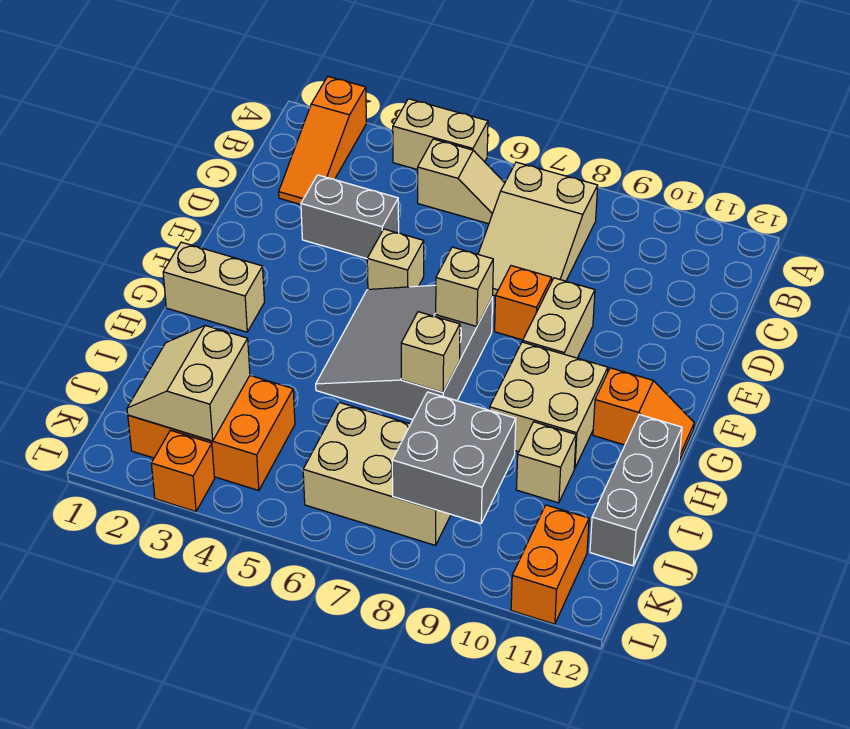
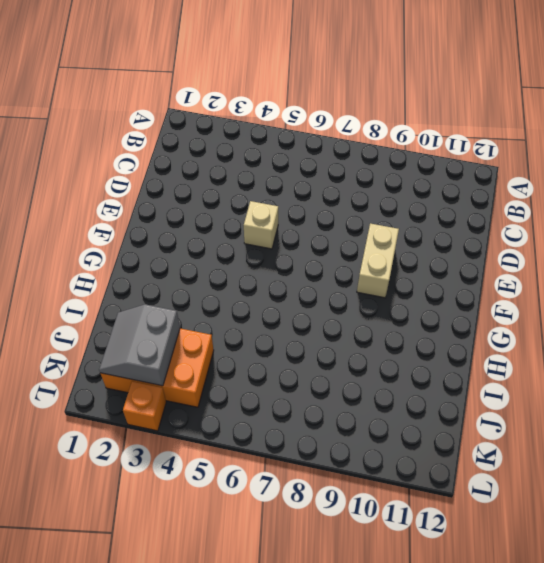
grey slope J2:K3 level 2 top 3 -> tan slope J2:K3 level 2 top 3
none -> orange slope A2:C2 level 1 top A
none -> tan brick A4:A5 level 1
none -> tan slope B5:B6 level 1 top 5

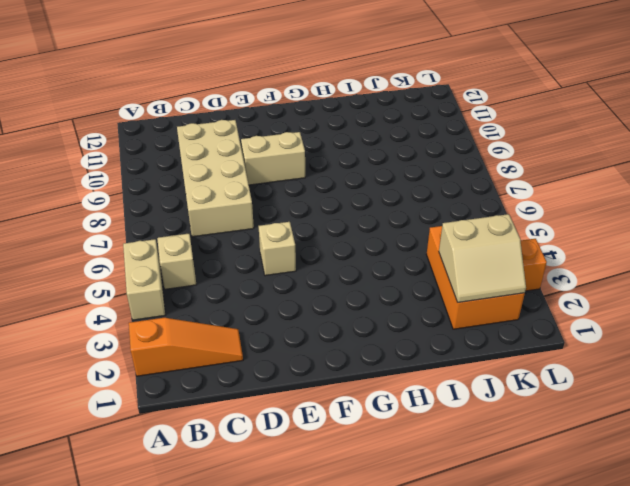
tan brick C7:D10 level 1 -> tan slope B7:D8 level 1 top B
none -> grey brick D3:D4 level 1
none -> orange brick E8 level 1
none -> grey slope F5:H7 level 1 top 7

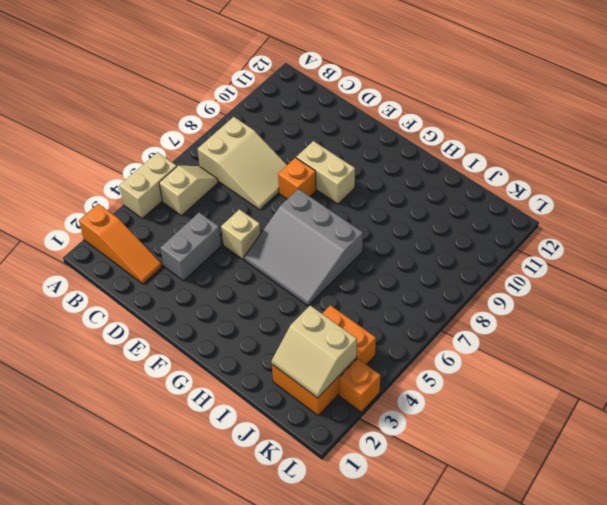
none -> tan brick G1:G2 level 1
none -> tan brick G9:H10 level 1
none -> orange slope G11:G12 level 1 top 11

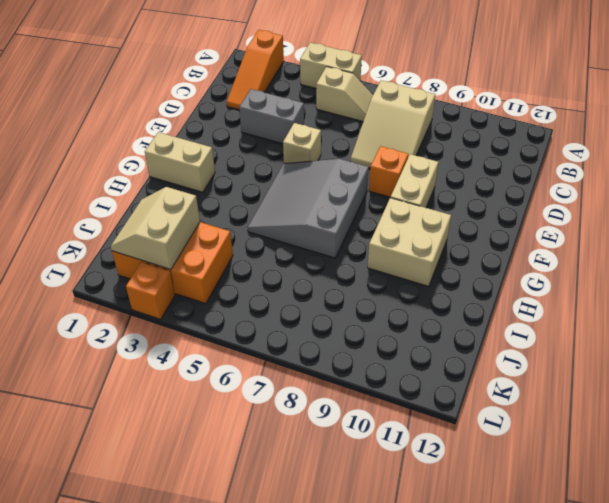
none -> orange slope G11:G12 level 1 top 11
none -> grey brick H12:J12 level 1
none -> tan brick I10 level 1

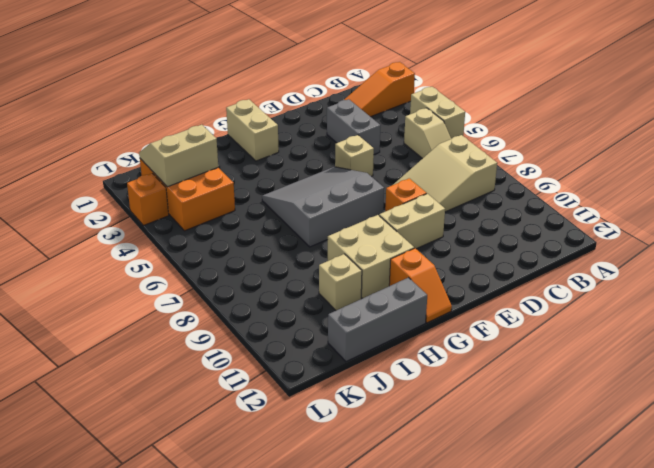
none -> tan brick J6:K8 level 1
none -> orange brick K11:L11 level 1
none -> tan brick F7 level 2

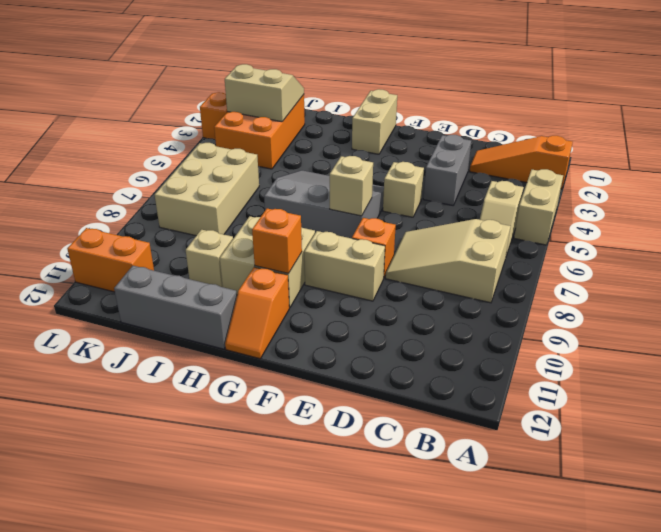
orange brick G10 level 2 -> none
none -> tan brick H7 level 2
none -> grey brick J8:K9 level 2

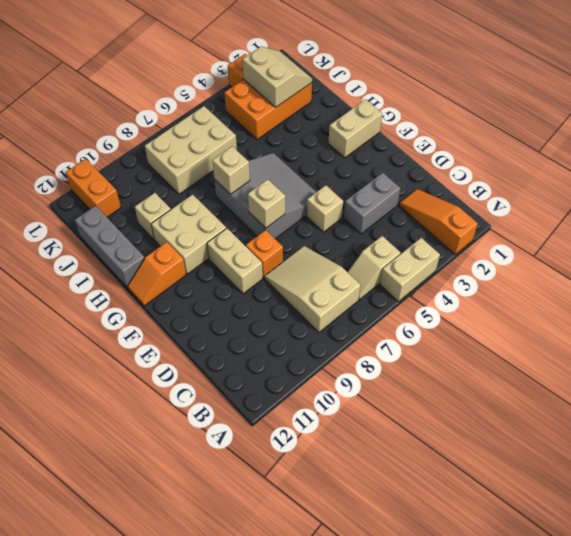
none -> grey brick J8:K9 level 2

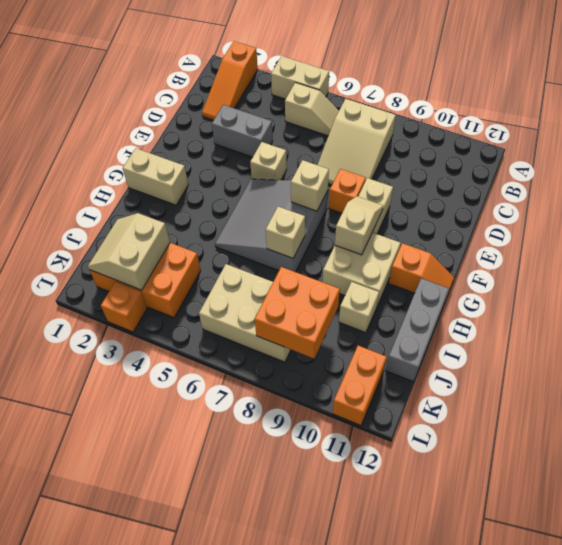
tan slope F9:G9 level 2 top G -> none
orange brick J8:K9 level 2 -> grey brick J8:K9 level 2

